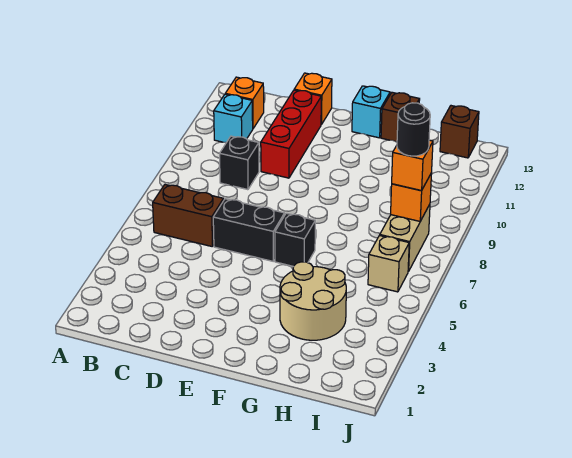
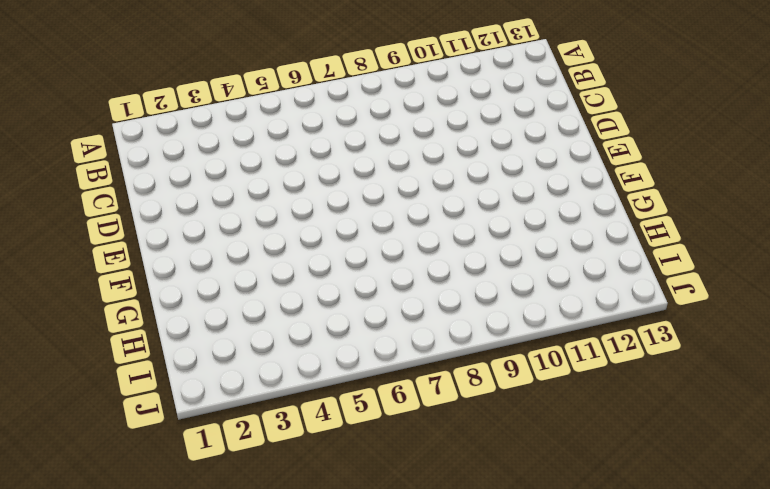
none -> brown brick B6:C6 level 1
none -> cyan brick B11 level 1
none -> orange brick B12 level 1

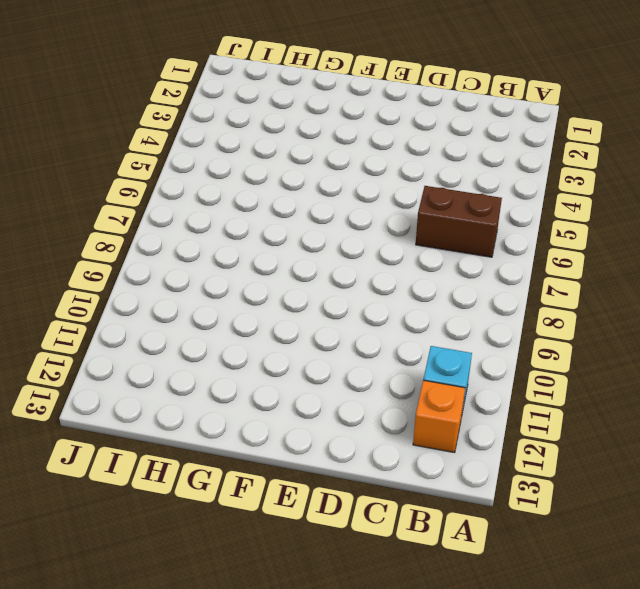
none -> black brick C9 level 1
none -> black brick D6:E6 level 1
none -> red brick D10:D12 level 1

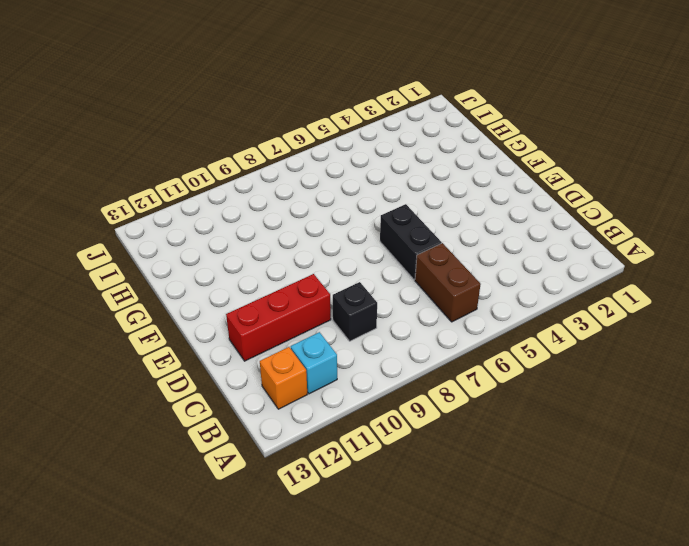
none -> orange brick D13 level 1
none -> black brick F6 level 1
none -> cyan brick F13 level 1

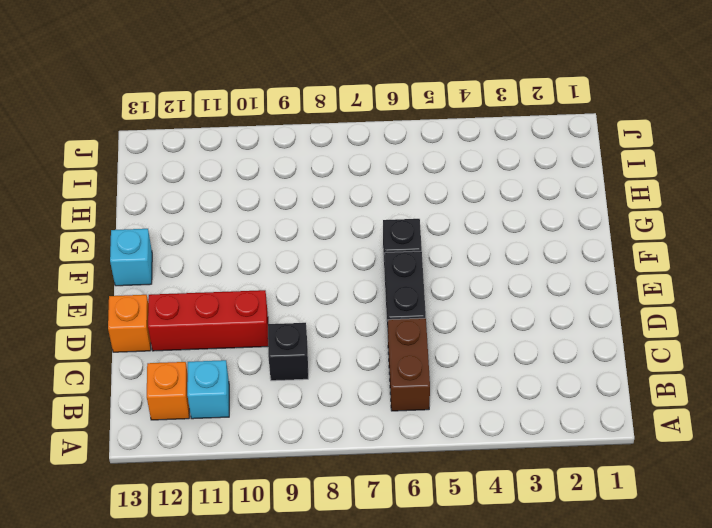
none -> tan round brick G3:H4 level 1
none -> brown brick G13 level 1
none -> tan brick I6 level 1

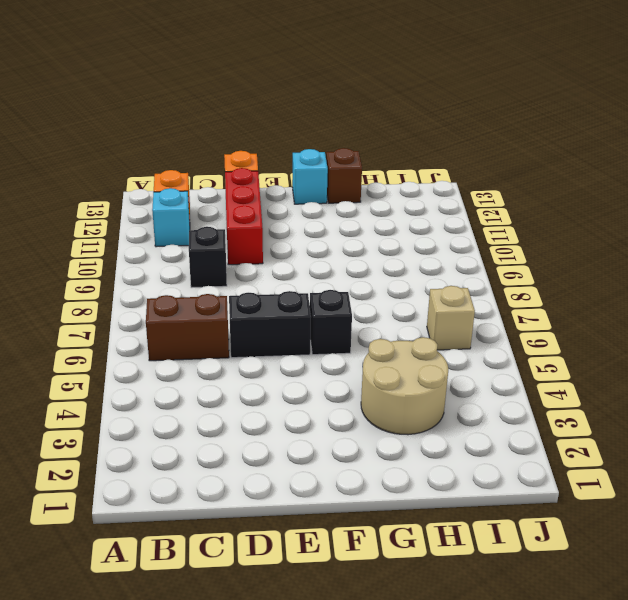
none -> tan brick I7:I8 level 1
none -> brown brick I13 level 1
none -> orange brick I8 level 2

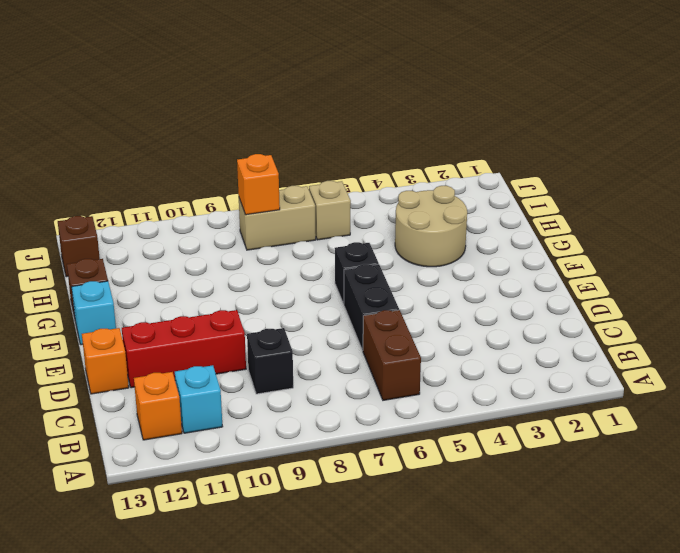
none -> orange brick I8 level 3
none -> black round brick I8 level 4

